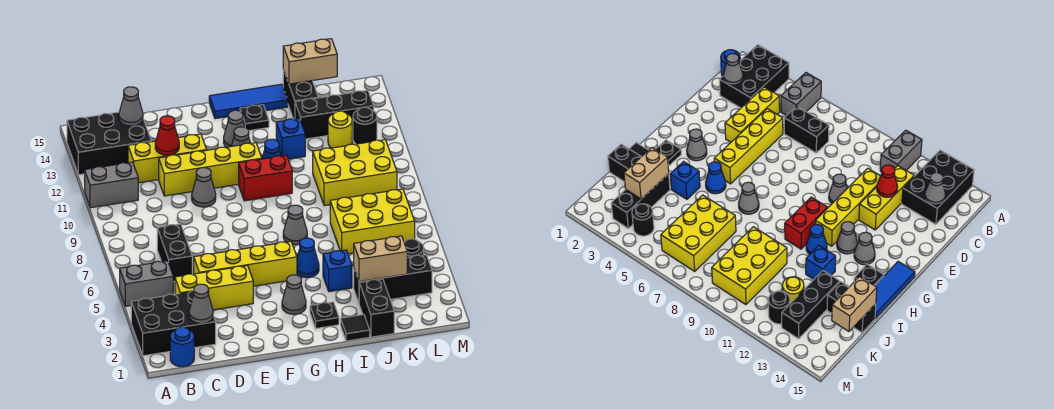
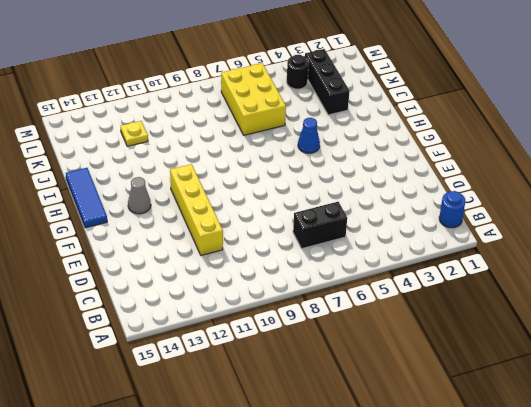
yellow plate K12 level 1 -> yellow round brick K12 level 1
none -> black brick A2:C3 level 1
none -> grey brick A5:B5 level 1
none -> grey brick A11:B11 level 1
none -> black brick A13:C14 level 1

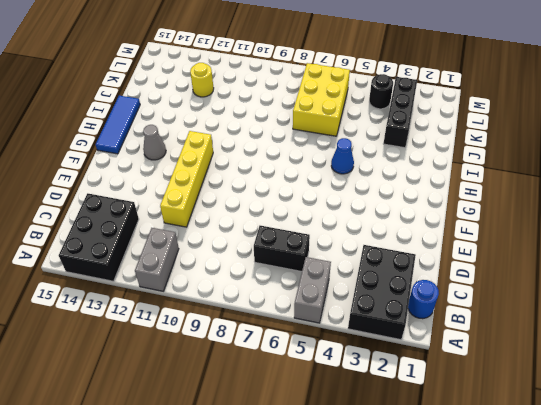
none -> yellow brick C4:E4 level 1
none -> yellow brick C12:E12 level 1
none -> yellow brick D5:G5 level 1
none -> grey cone E10 level 1

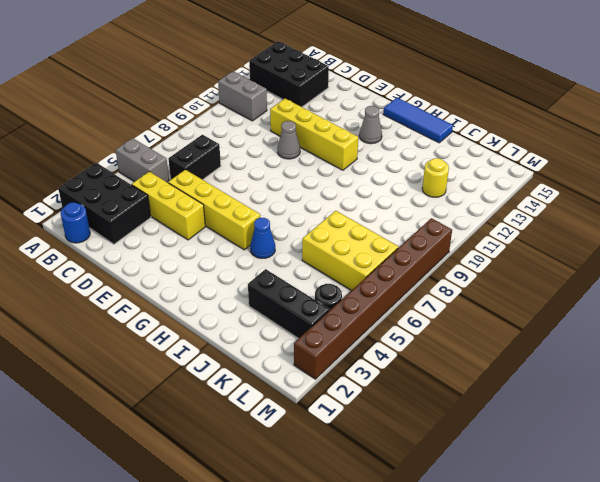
brown brick M2:M9 level 1 -> none
none -> yellow brick C12:E12 level 1
none -> grey cone G3 level 1
none -> red brick G10:H10 level 1
none -> grey cone G12 level 1

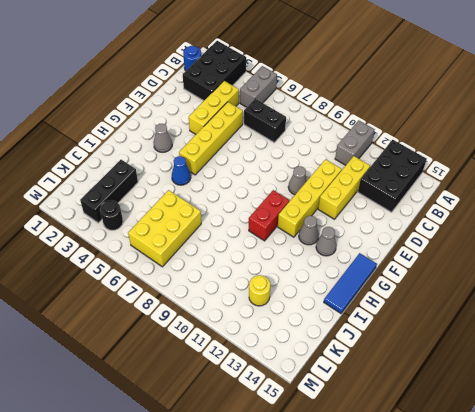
none -> black plate H2 level 1
none -> grey cone H7 level 1
none -> blue cone H11 level 1
none -> black plate H14 level 1

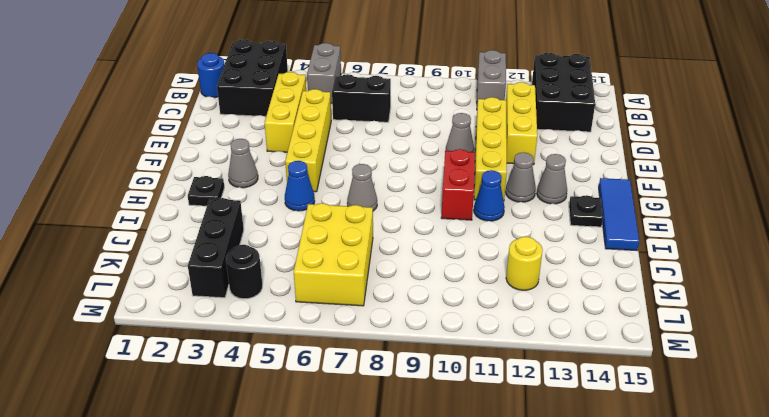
none -> black tile I1 level 1
none -> blue brick I4 level 1
none -> blue brick I12 level 1
none -> black brick J1:J2 level 1

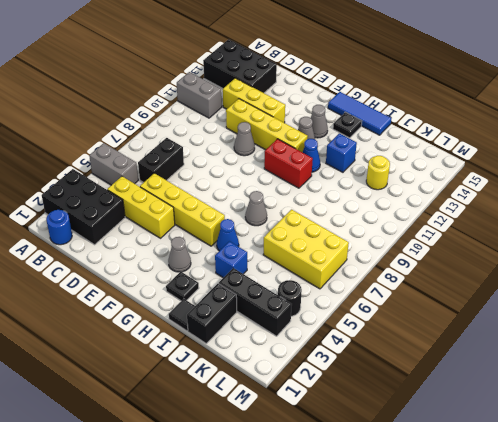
none -> yellow brick J9:L10 level 1
none -> black brick J13:L13 level 1
none -> black brick J14:J15 level 1
none -> black round brick L12 level 1

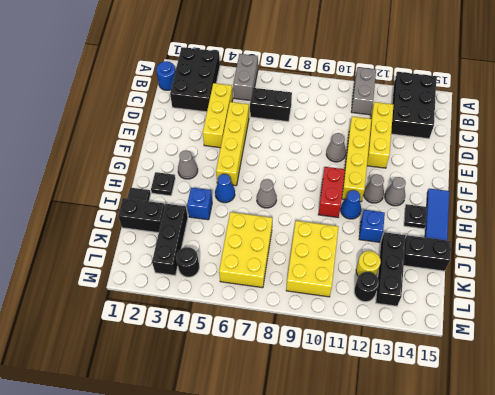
none -> grey cone C2 level 2
none -> grey cone C14 level 2
none -> red cone D12 level 2
none -> tan brick J3:K3 level 2

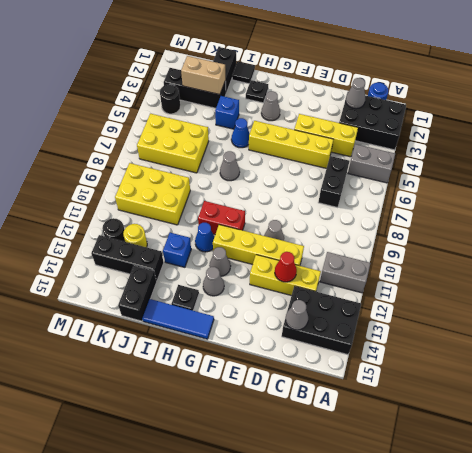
none -> tan brick J15:K15 level 2

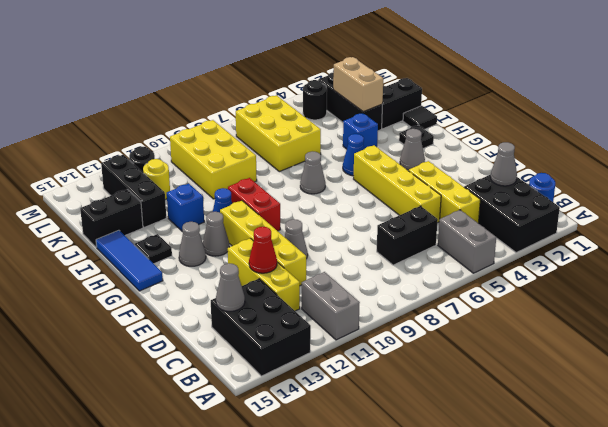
none -> tan brick J15:K15 level 2

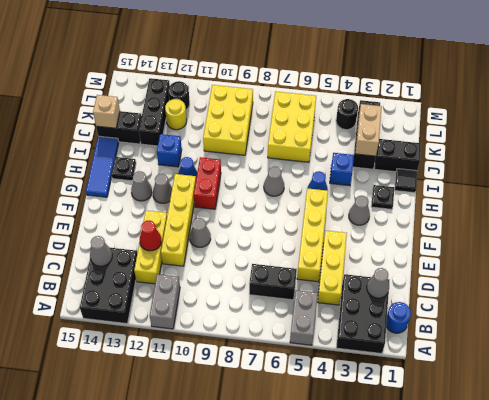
tan brick J15 level 2 -> tan brick J15:K15 level 2

